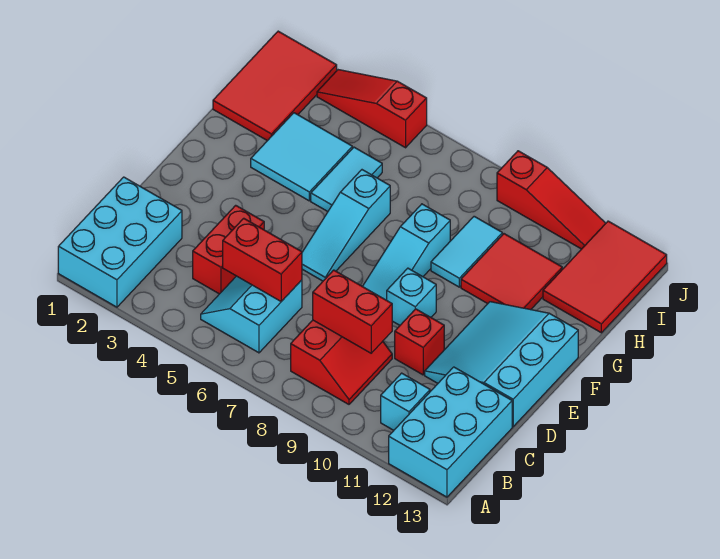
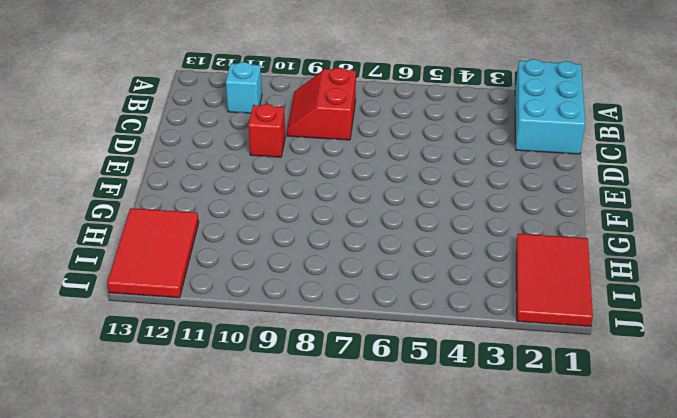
none -> cyan brick A12:C13 level 1
none -> cyan slope B5:C6 level 1 top 6
none -> red brick C4:D4 level 1

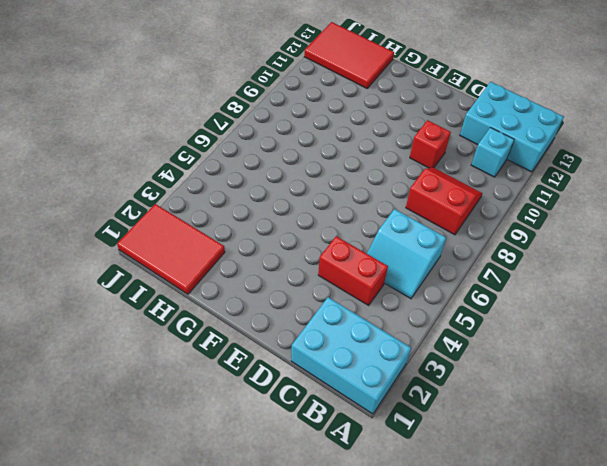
none -> cyan slope D11:F13 level 1 top 13
none -> cyan slope E6:G6 level 1 top G
none -> cyan slope E8:G8 level 1 top G

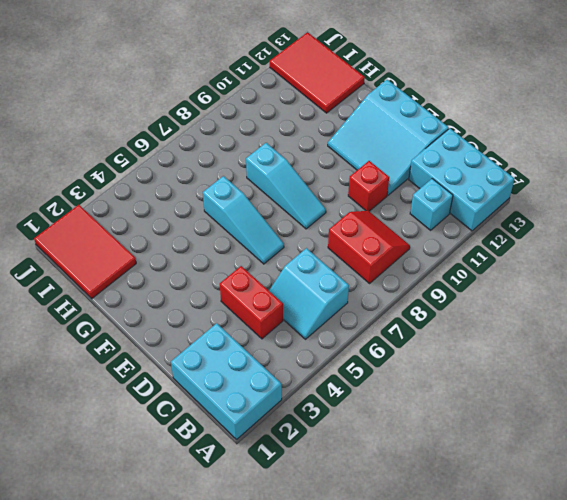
none -> cyan brick E9 level 1
none -> cyan tile G3:H4 level 1
none -> cyan tile G5:H5 level 1

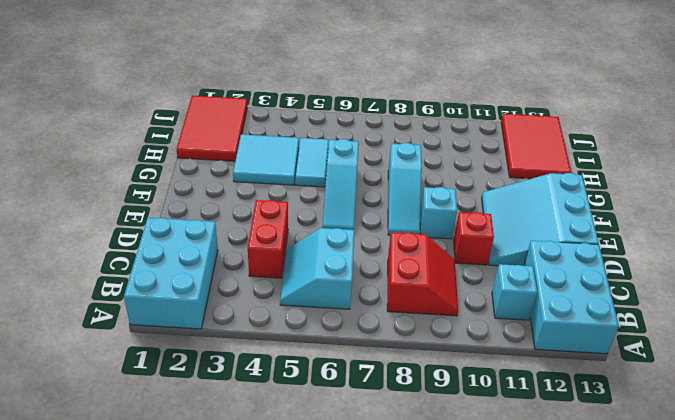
none -> cyan tile G9:H9 level 1
none -> red tile G10:H11 level 1
none -> red slope J3:J5 level 1 top 5

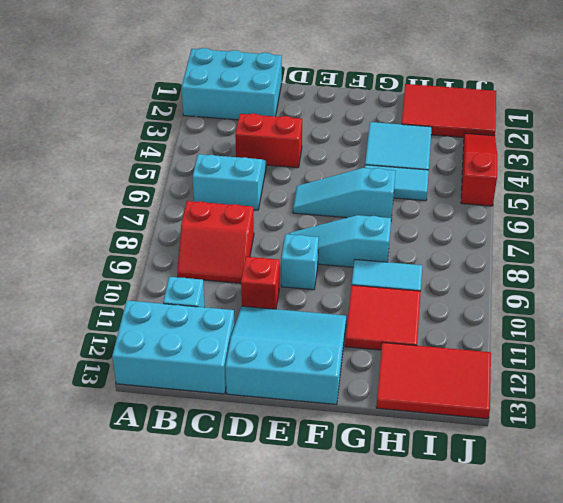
none -> red slope J9:J11 level 1 top 9
none -> red brick C5:C6 level 2
none -> red brick C8:C9 level 2

